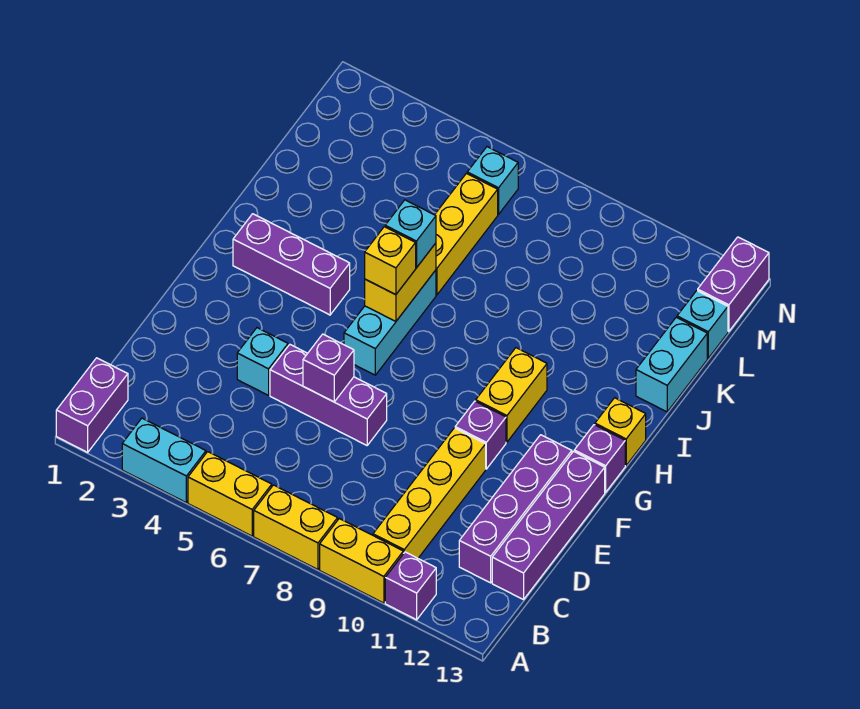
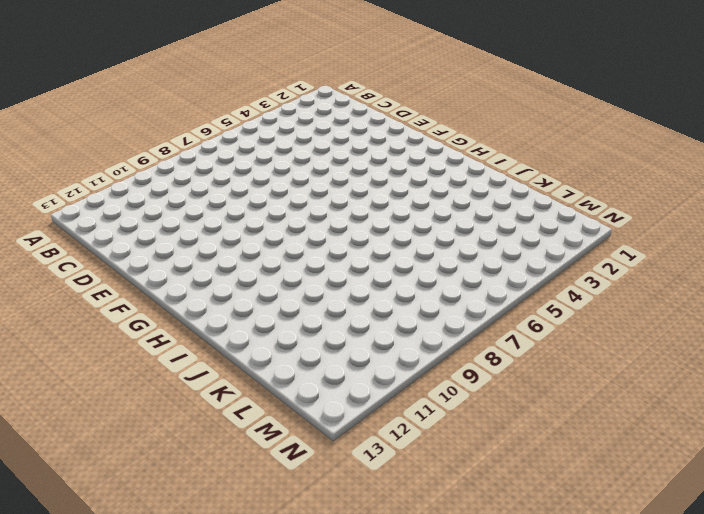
none -> purple brick A1:B1 level 1
none -> cyan brick A3:A4 level 1
none -> yellow brick A5:A6 level 1

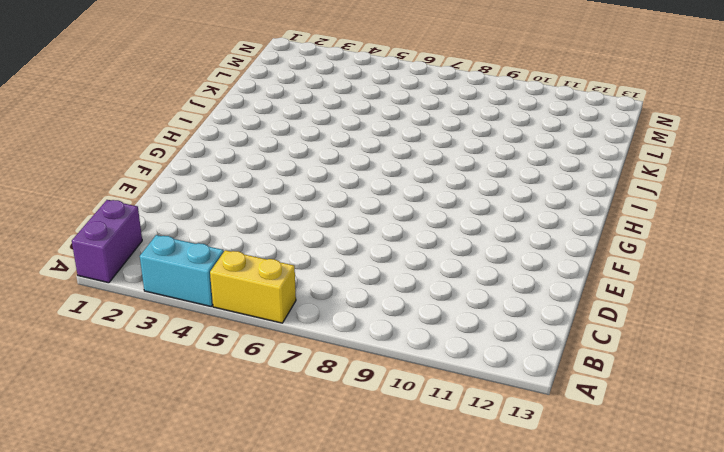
none -> yellow brick A7:A8 level 1
none -> yellow brick A9:A10 level 1
none -> purple brick A11 level 1

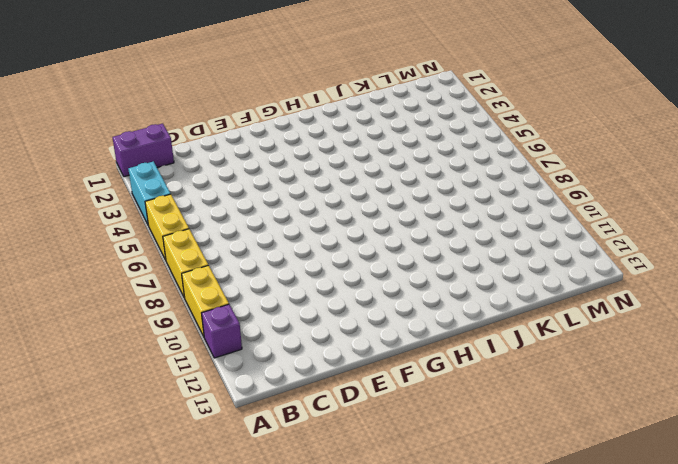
none -> yellow brick B10:E10 level 1
none -> purple brick C12:F12 level 1
none -> purple brick C13:F13 level 1

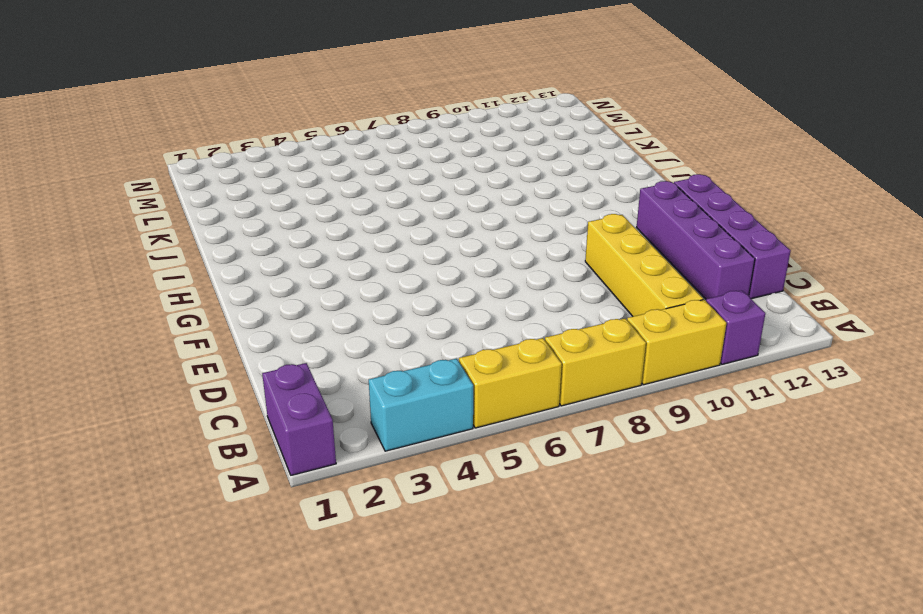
none -> cyan brick E4 level 1
none -> purple brick E5:E7 level 1
none -> purple brick F10 level 1

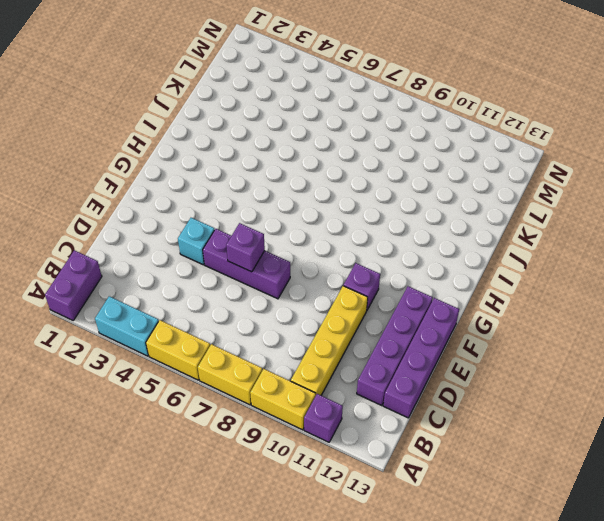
none -> cyan brick G6:I6 level 1
none -> yellow brick G10:H10 level 1
none -> purple brick G13 level 1

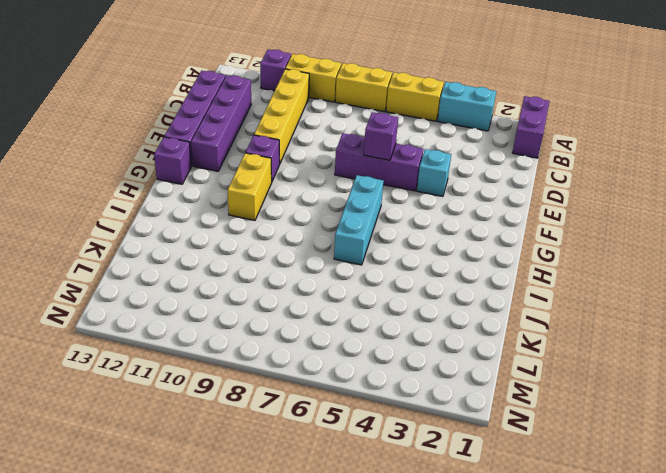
none -> purple brick H2:H4 level 1
none -> yellow brick H13 level 1
none -> yellow brick J6:L6 level 1

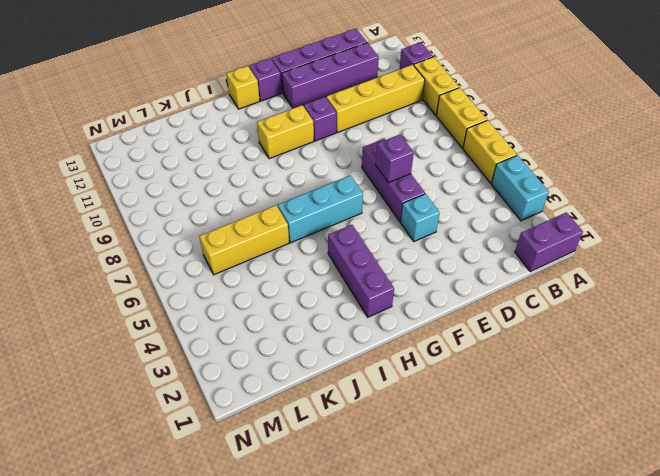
none -> cyan brick J13:K13 level 1
none -> cyan brick L13 level 1
none -> cyan brick M6 level 1

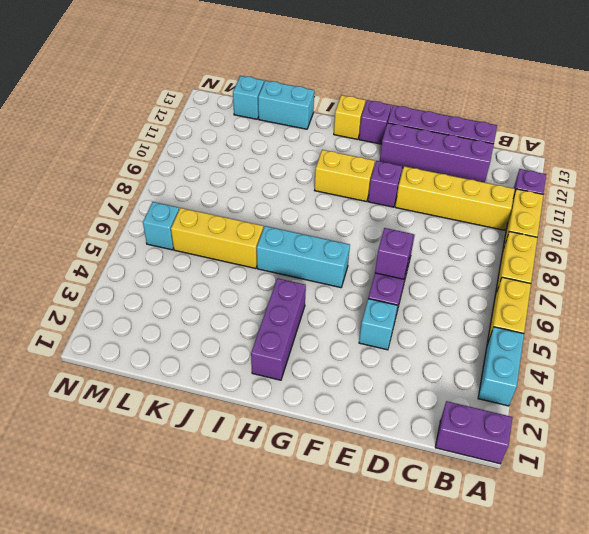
none -> purple brick M13:N13 level 1
none -> yellow brick H6:I6 level 2
none -> yellow brick H6 level 3

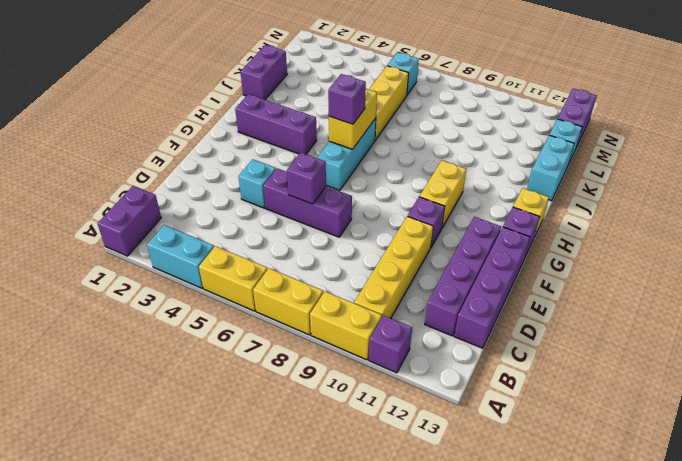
purple brick H6 level 3 -> yellow brick H6 level 3
purple brick J1:K1 level 1 -> none
none -> cyan brick I6 level 3

